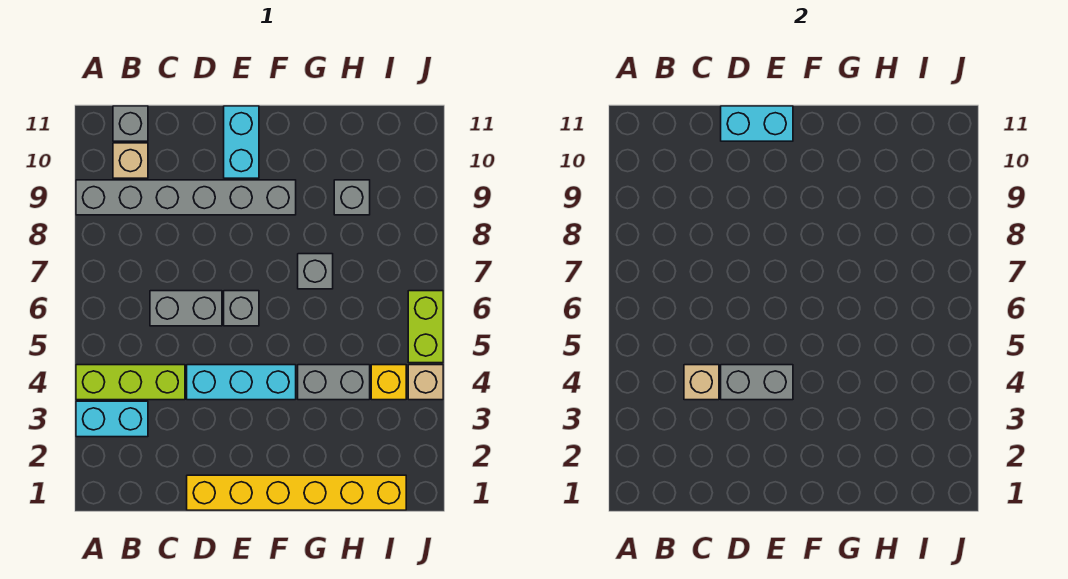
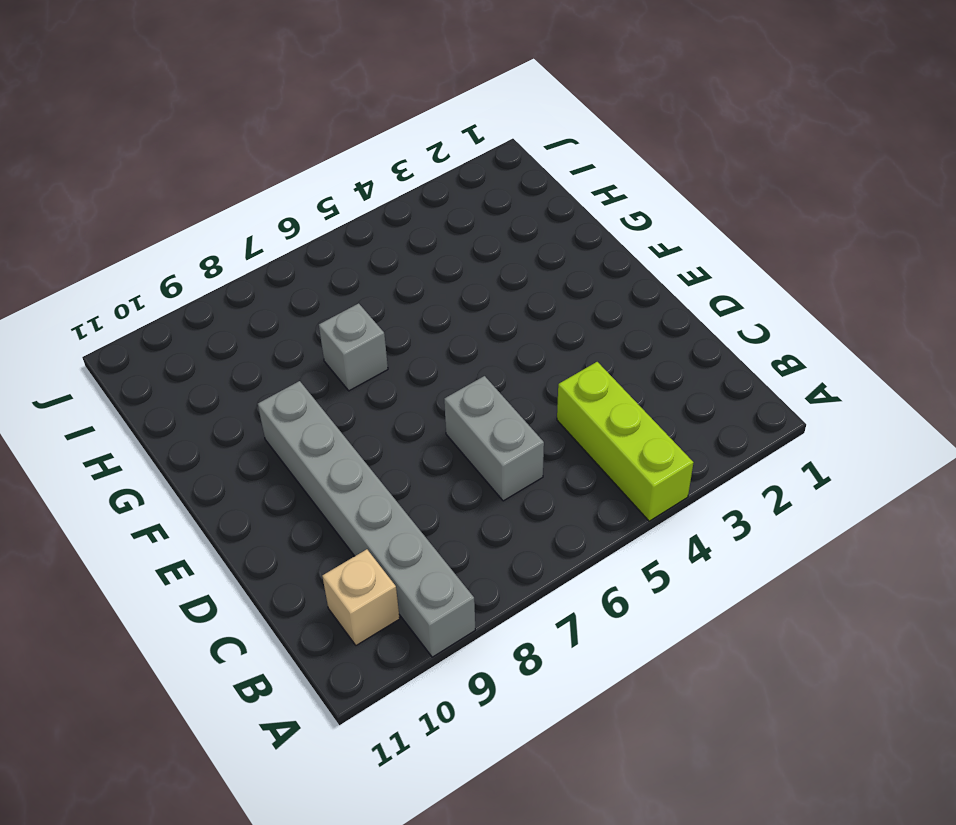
none -> cyan brick A3:B3 level 1
none -> grey brick B11 level 1
none -> yellow brick D1:I1 level 1

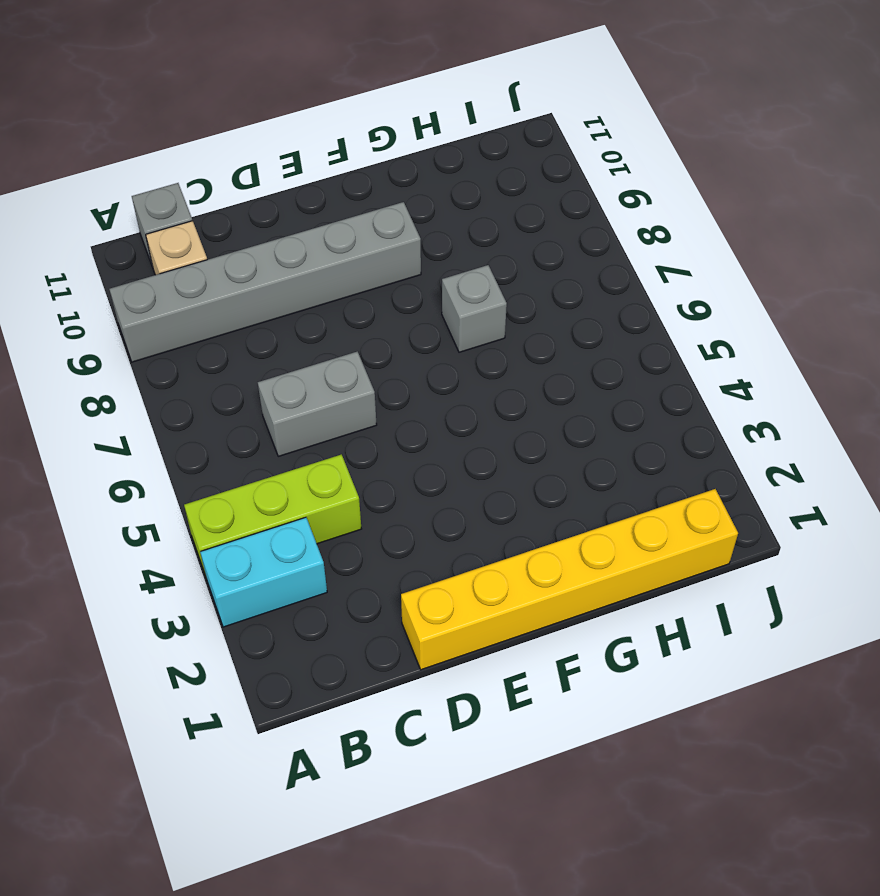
none -> cyan brick D4:F4 level 1
none -> grey brick E6 level 1
none -> cyan brick E10:E11 level 1

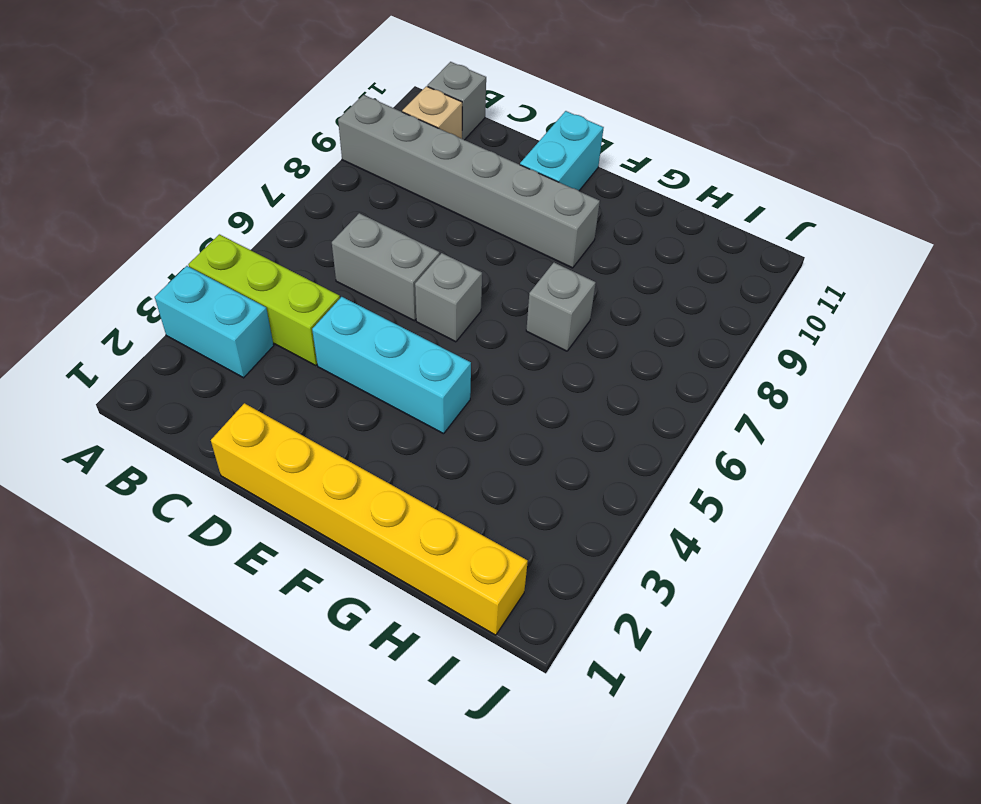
none -> grey brick G4:H4 level 1
none -> grey brick H9 level 1
none -> yellow brick I4 level 1

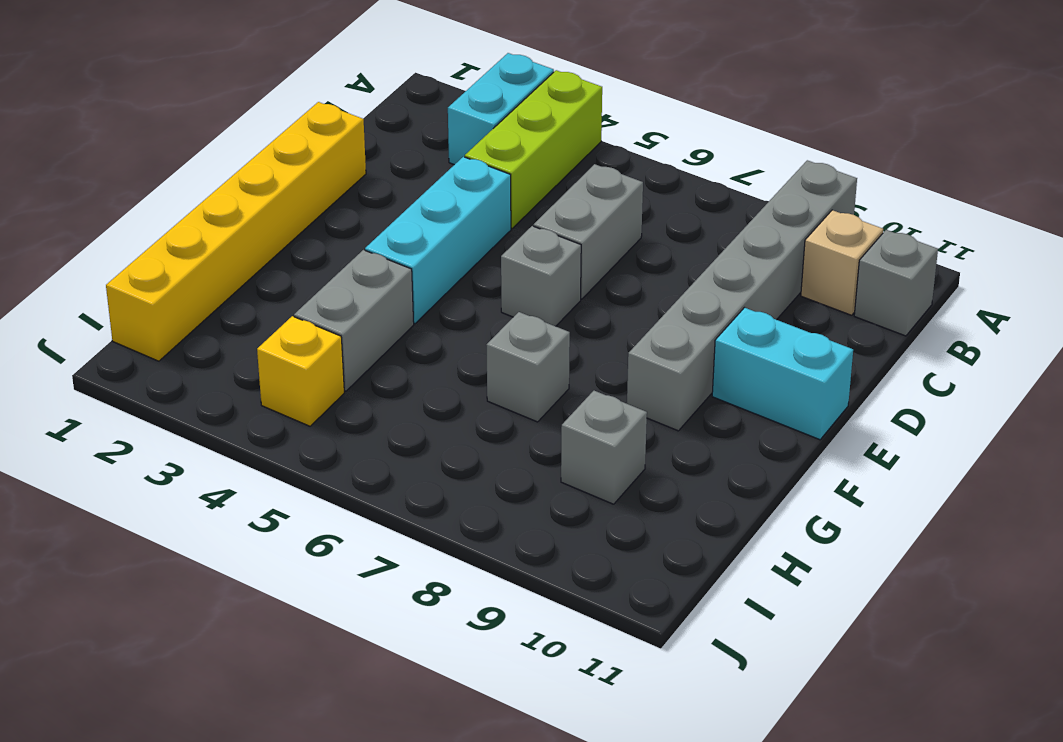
none -> tan brick J4 level 1
none -> lime brick J5:J6 level 1
none -> tan brick C4 level 2

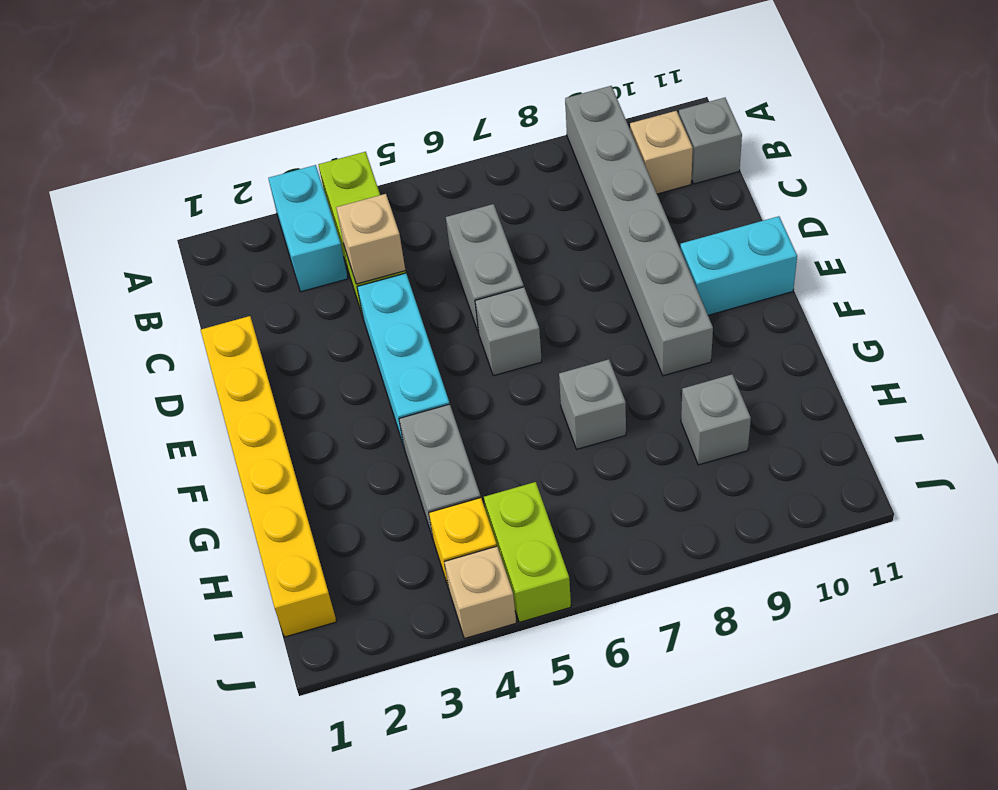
lime brick I5:J5 level 1 -> lime brick J5:J6 level 1
none -> grey brick D4:E4 level 2
none -> cyan brick D11:E11 level 2

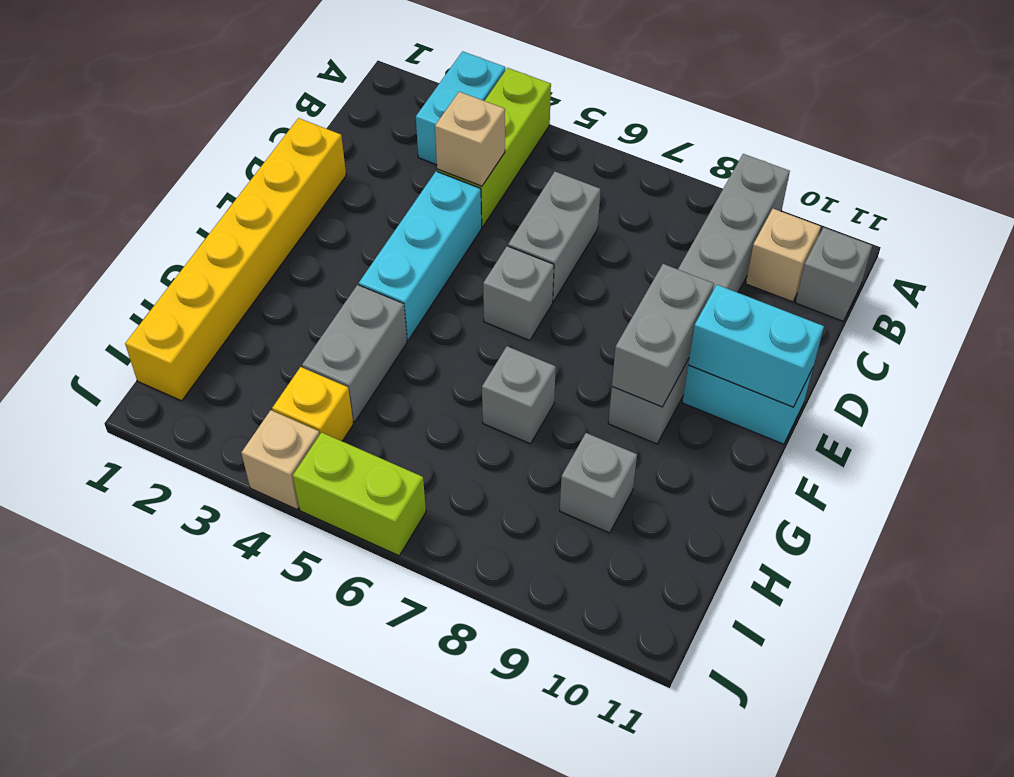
grey brick E9:F9 level 2 -> grey brick D4:E4 level 2
cyan brick E10:E11 level 2 -> cyan brick D11:E11 level 2

